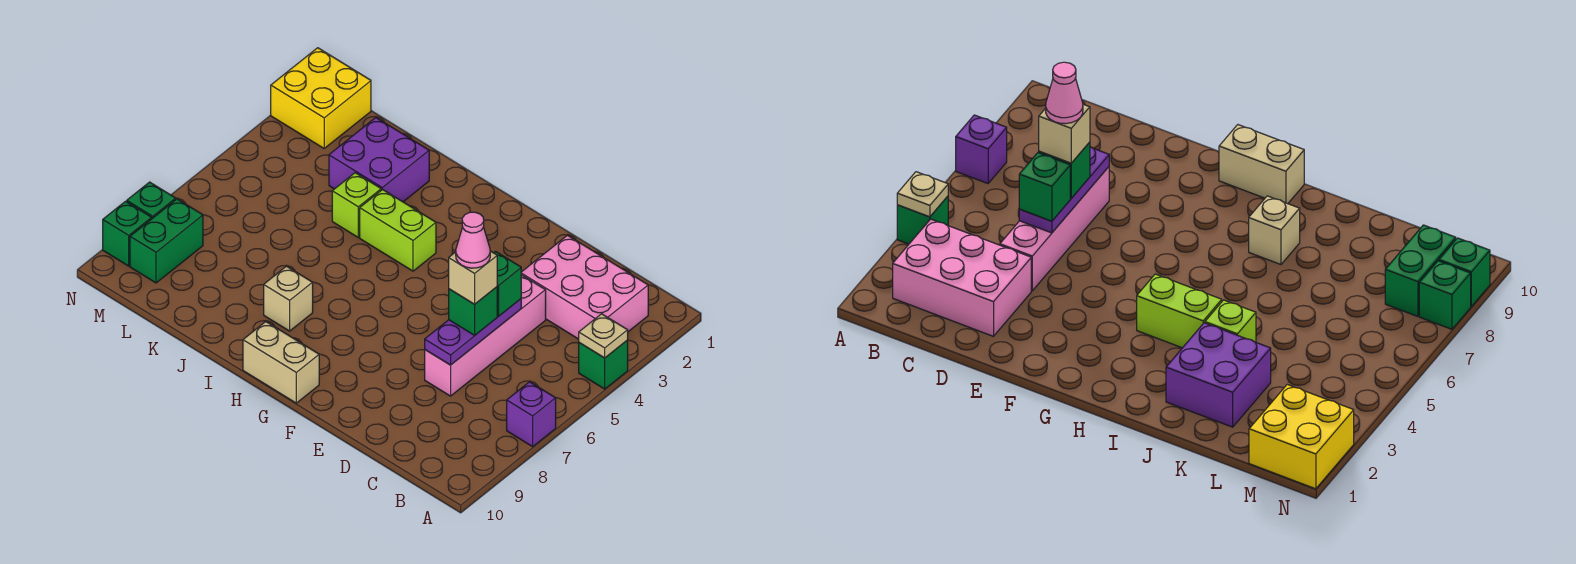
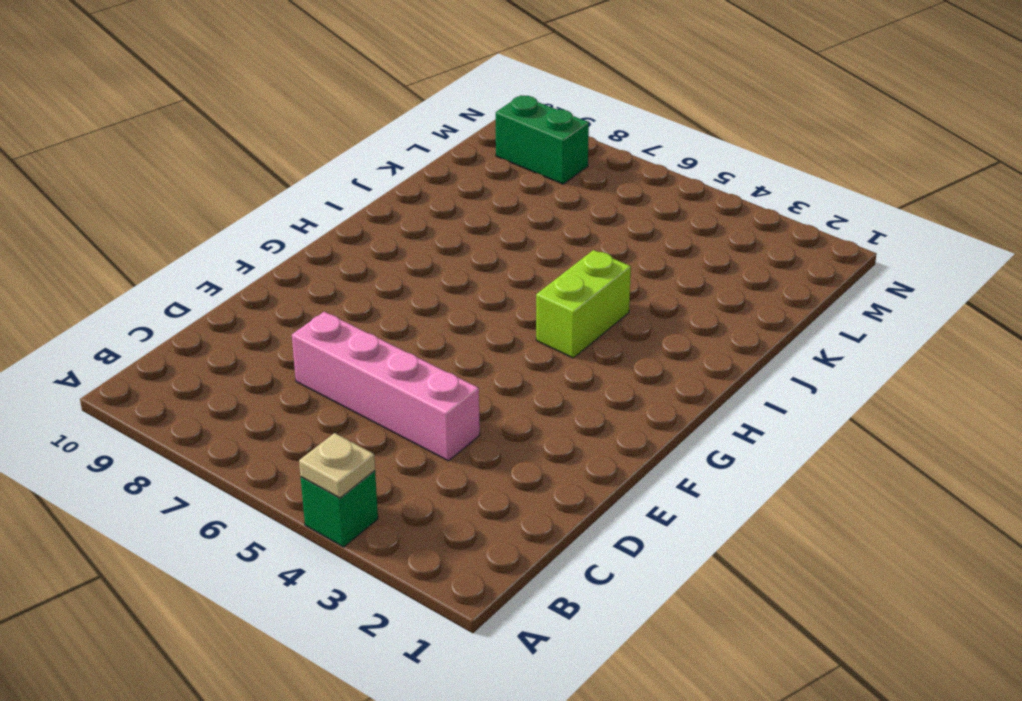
none -> purple brick A7 level 1
none -> pink brick B2:D3 level 1
none -> tan brick G10:H10 level 1

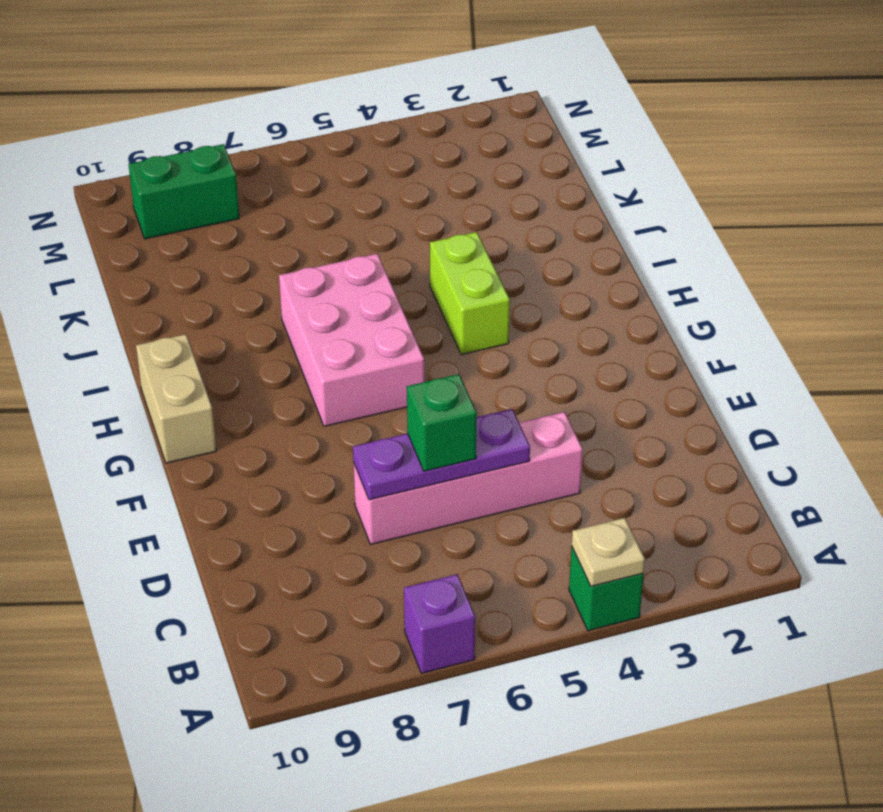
pink brick G6:I7 level 1 -> pink brick B2:D3 level 1
none -> tan brick I8 level 1
none -> purple brick J2:K3 level 1
none -> lime brick J4 level 1

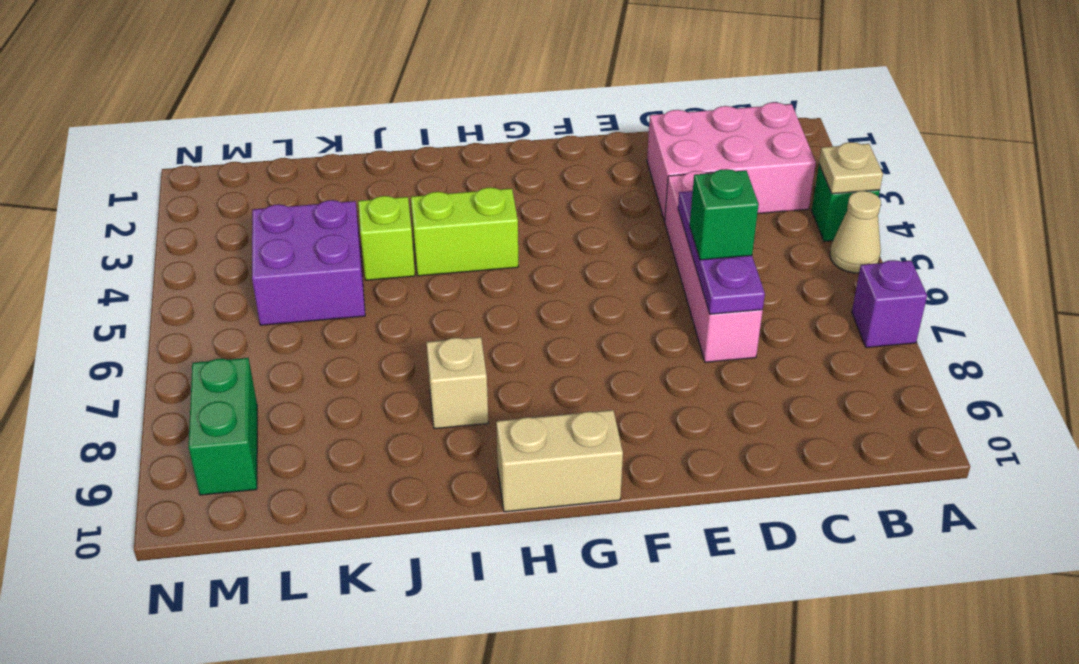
tan cone A5 level 1 -> none
purple brick K4:L5 level 1 -> purple brick J2:K3 level 1
none -> yellow brick M1:N2 level 1
none -> green brick N8 level 1
none -> green brick N9 level 1

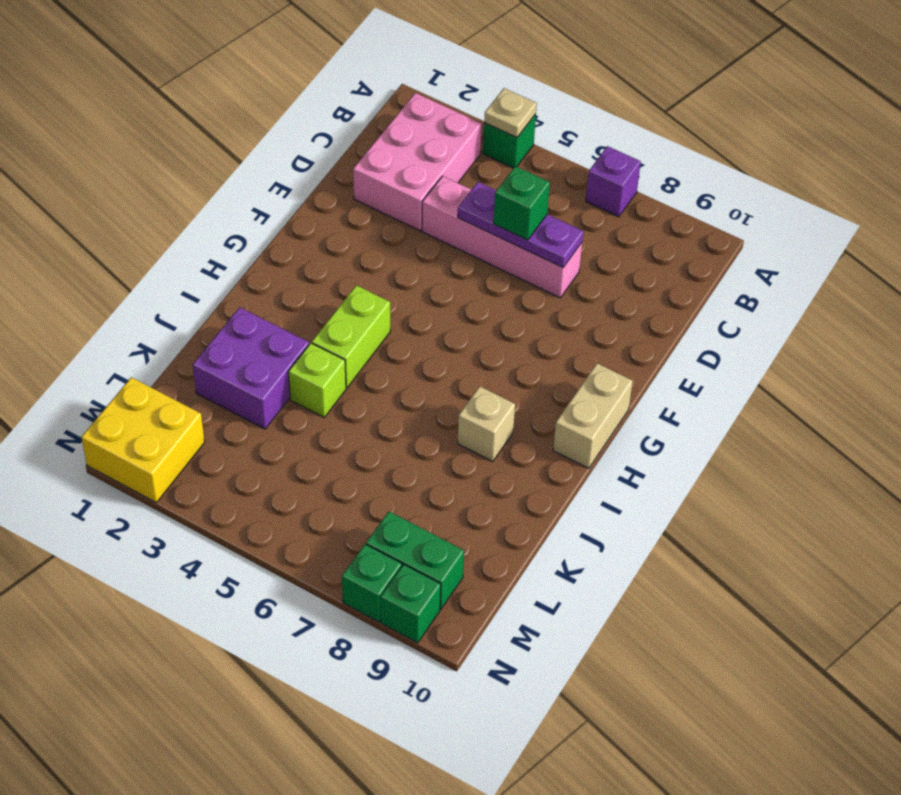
none -> green brick D5 level 3
none -> tan brick D6 level 4
none -> pink cone D6 level 5

